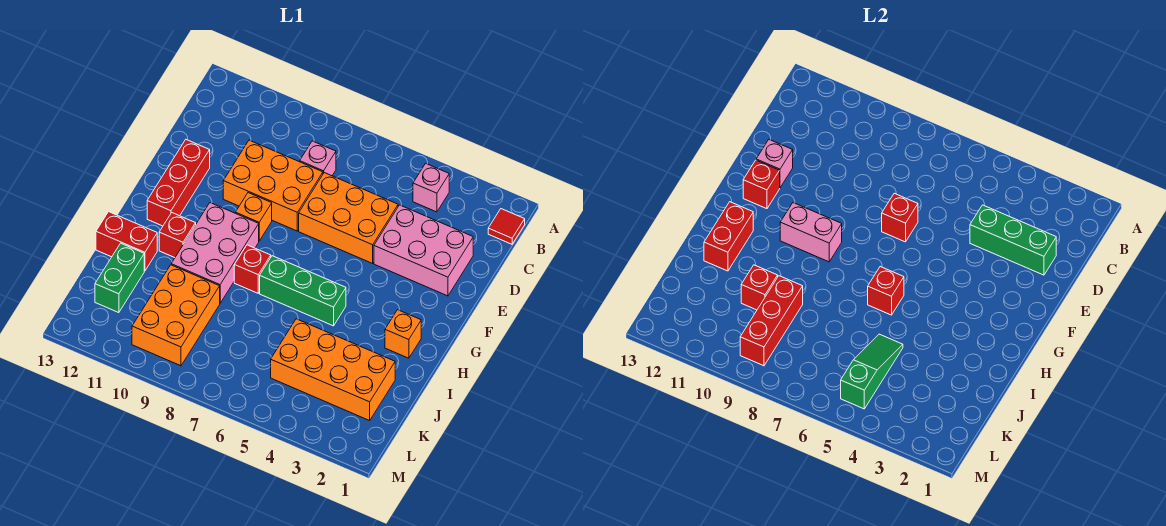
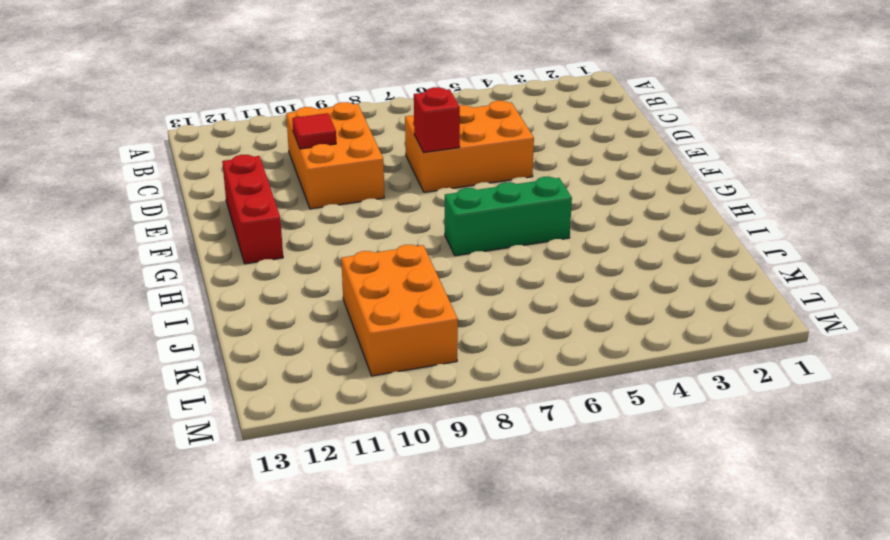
orange brick C9:E10 level 1 -> orange brick D8:E10 level 1
red tile D10 level 2 -> red tile B1 level 1
none -> pink brick B4 level 1
none -> pink brick C8 level 1
none -> pink brick D2:E4 level 1

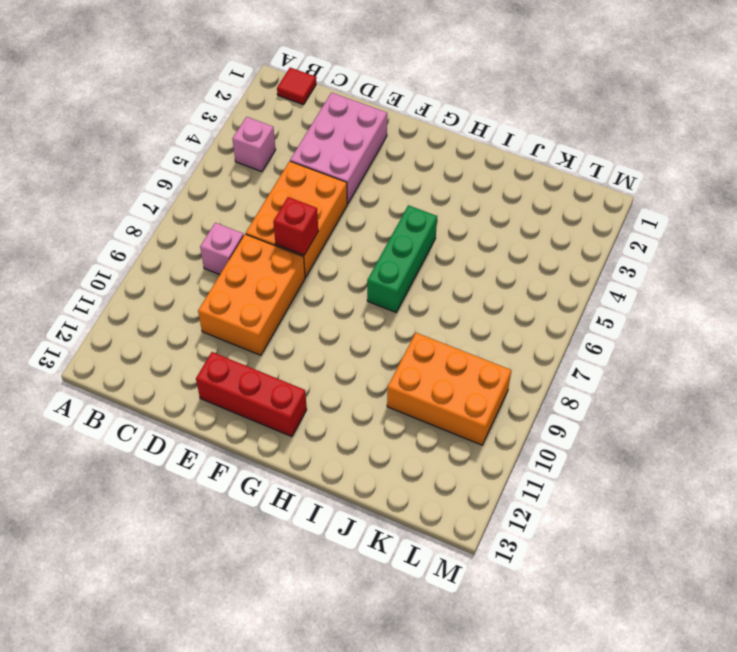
none -> orange brick F9 level 1
none -> pink brick G9:I10 level 1
none -> orange brick H2 level 1

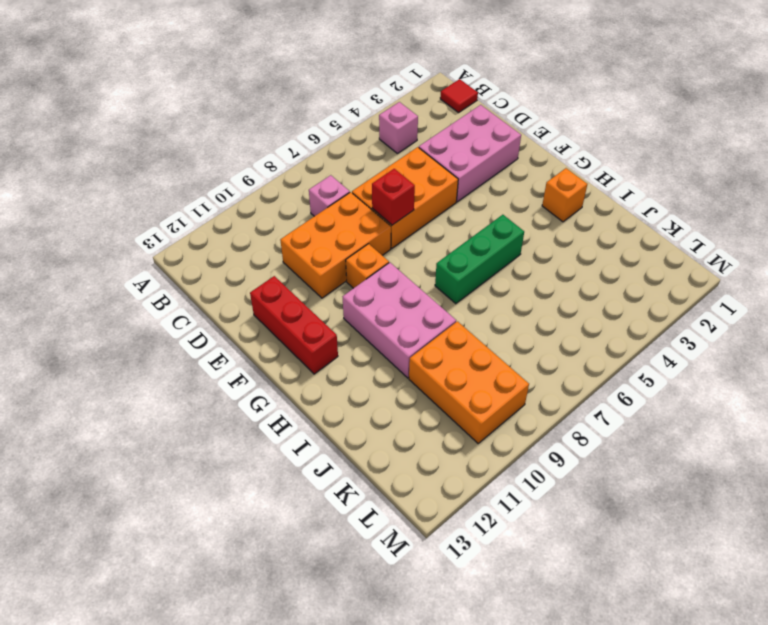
none -> red brick H8 level 1
none -> red brick H11 level 1
none -> red brick I12:I13 level 1

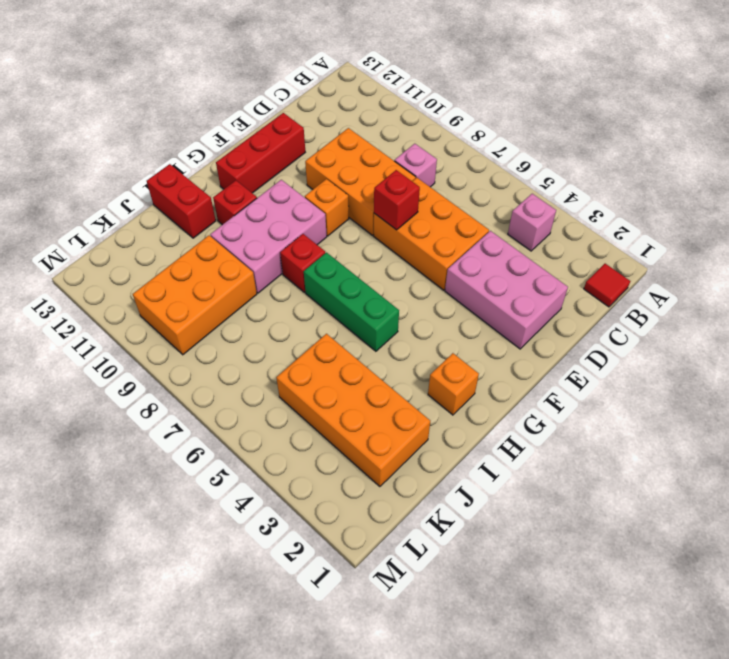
none -> green brick J12:K12 level 1
none -> green brick D2:D4 level 2
none -> pink brick E12 level 2

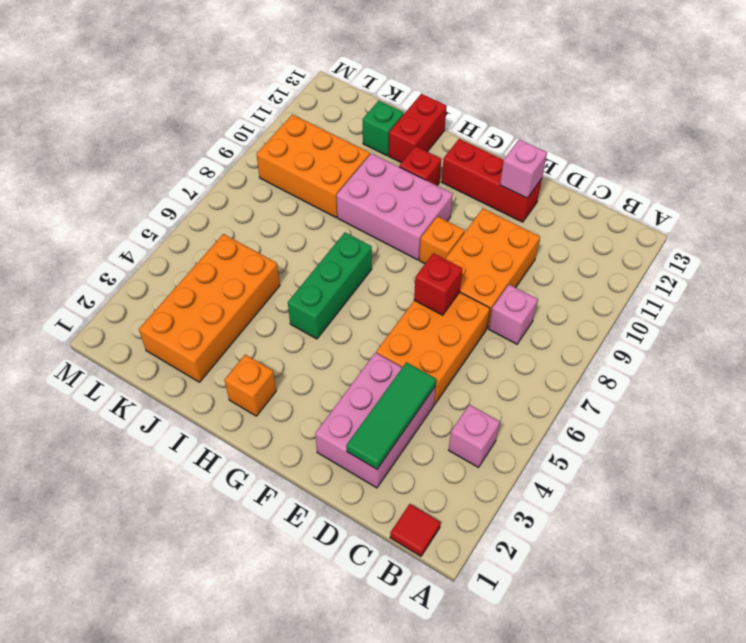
green tile D2:D4 level 2 -> green brick D2:D4 level 2
green brick J12 level 1 -> green brick J12:K12 level 1
none -> red brick H8 level 1
none -> red brick F12 level 2
none -> pink brick G9:G10 level 2

